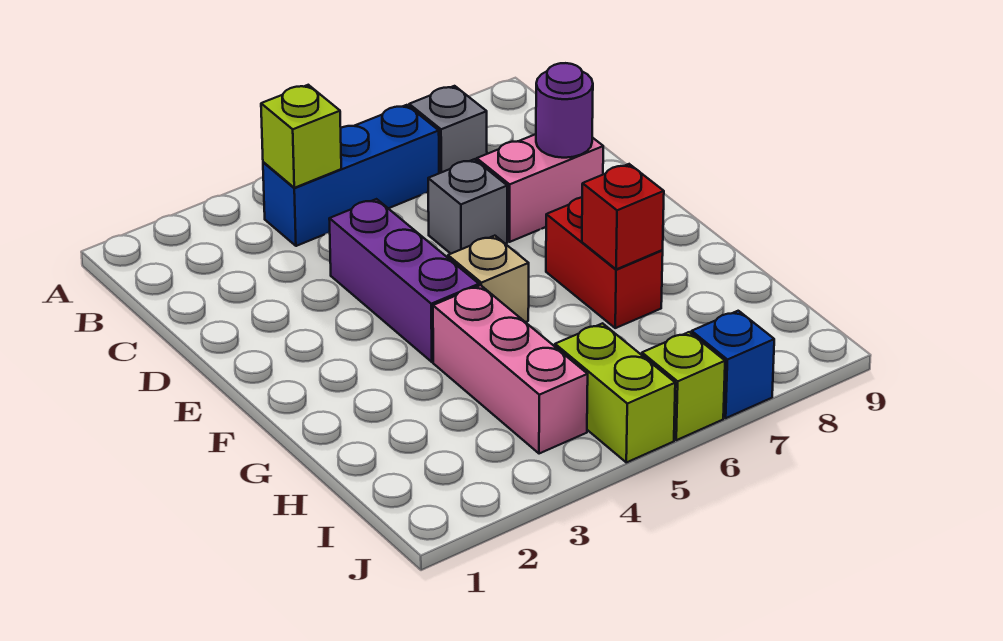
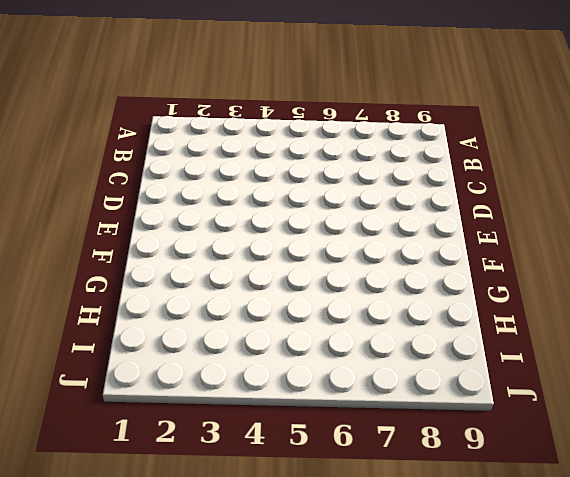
none -> blue brick B4:B6 level 1
none -> grey brick B7 level 1
none -> purple brick D4:F4 level 1

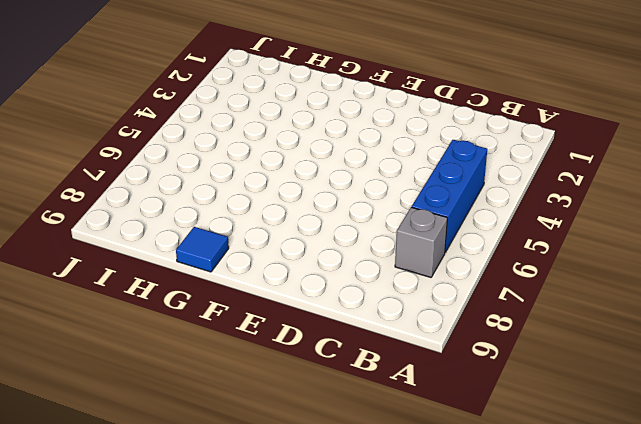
blue tile G9 level 1 -> none
none -> purple brick D4:F4 level 1
none -> grey brick D6 level 1
none -> pink brick D7:D8 level 1

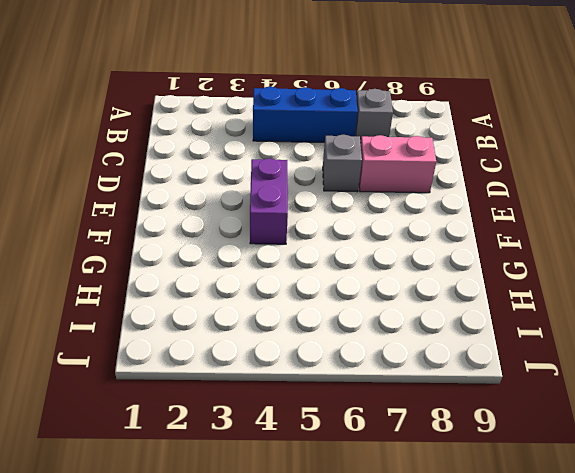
purple brick E4:F4 level 1 -> purple brick D4:F4 level 1
none -> tan brick F5 level 1
none -> red brick F7:G7 level 1
none -> pink brick G4:I4 level 1

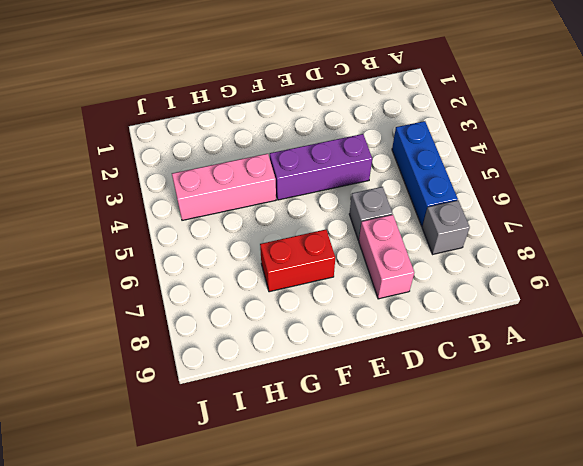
none -> tan brick F5 level 1
none -> lime brick I5:J5 level 1
none -> lime brick J6 level 1

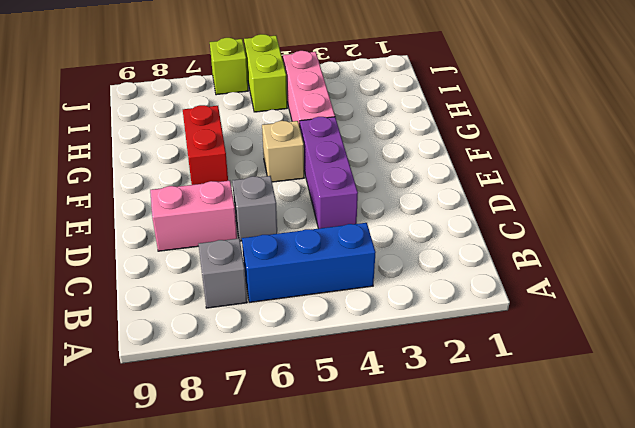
none -> blue brick J7 level 1
none -> lime brick B4 level 2
none -> purple round brick D8 level 2

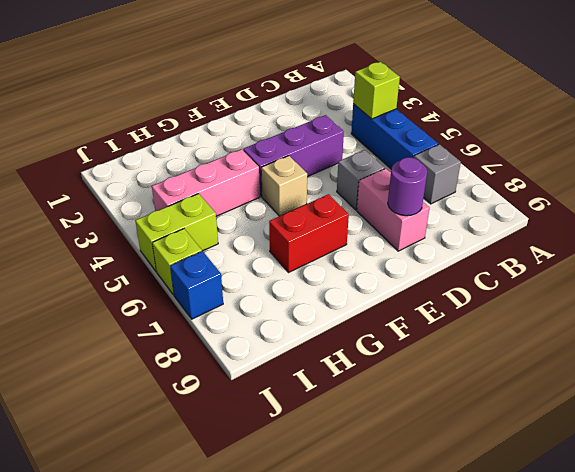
none -> red brick G7 level 2

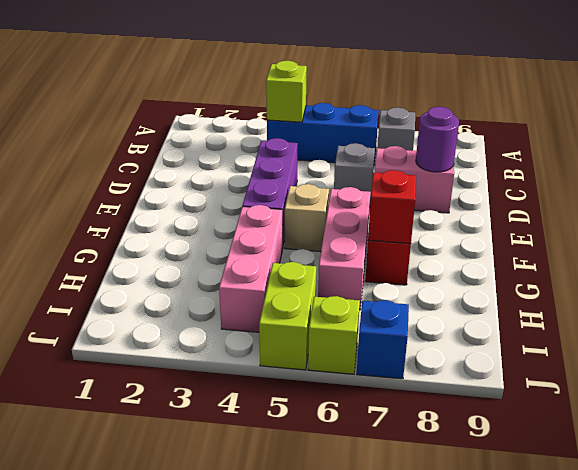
pink brick F6:H6 level 1 -> none

